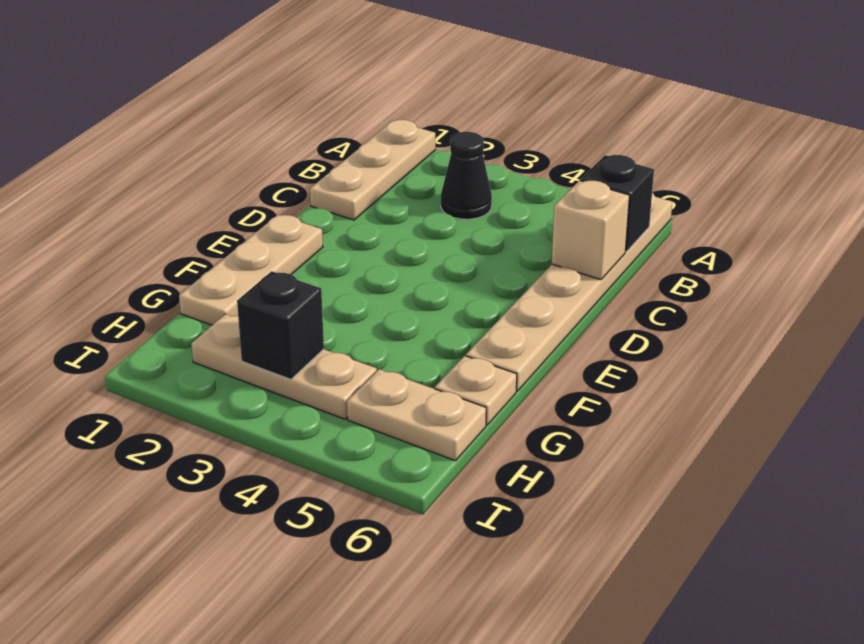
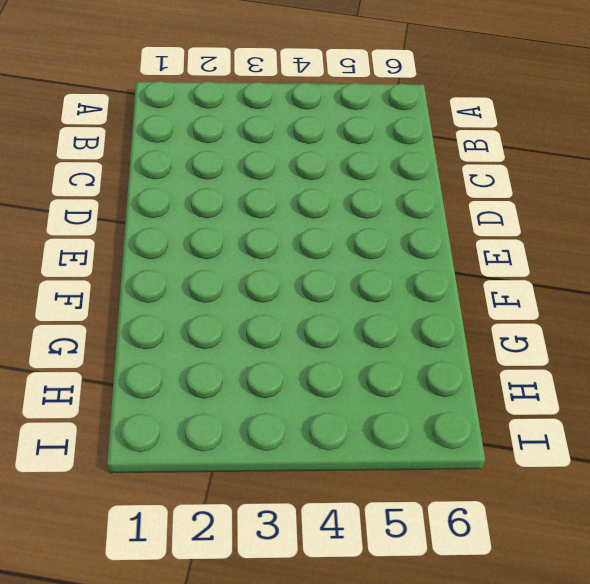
none -> tan plate A1:C1 level 1
none -> tan plate A6:F6 level 1

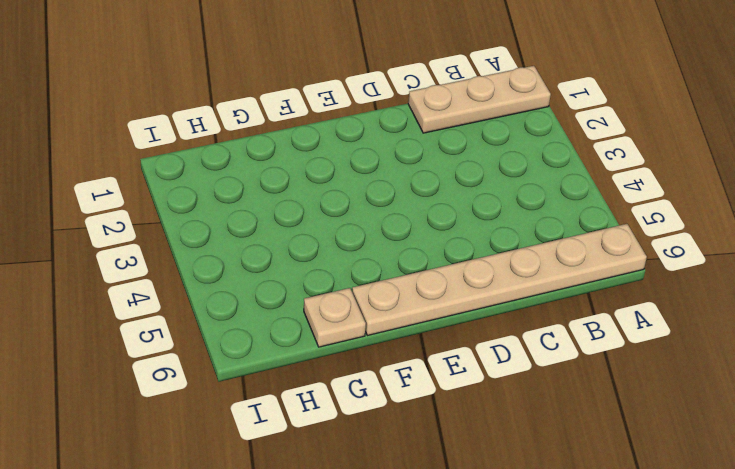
none -> black cone B3 level 1
none -> tan plate E1:G1 level 1

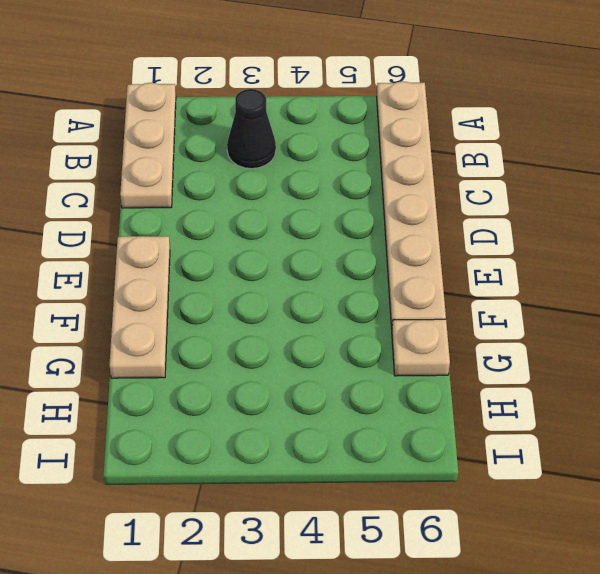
none -> tan plate H2:H4 level 1
none -> tan plate H5:H6 level 1

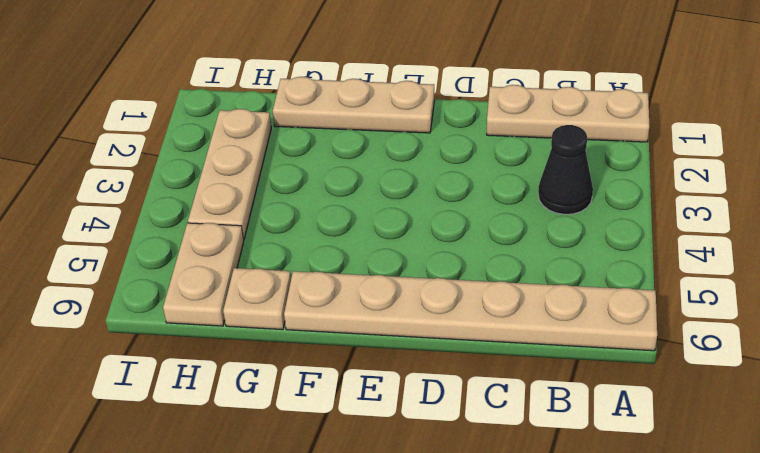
none -> black brick B6 level 2
none -> tan brick C6 level 2

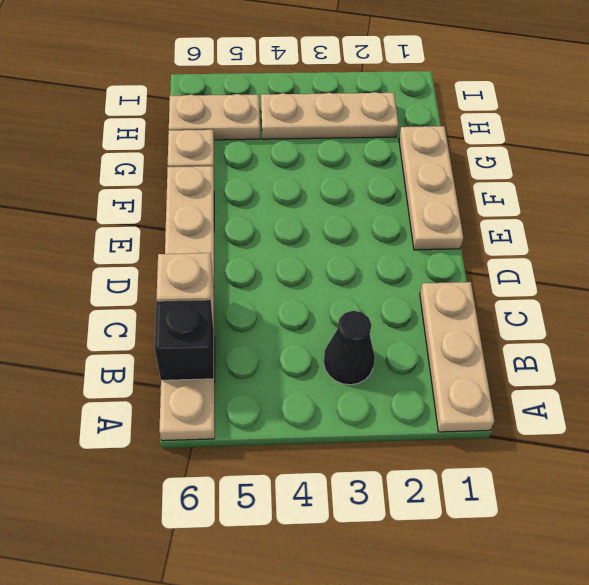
none -> black brick H3 level 2

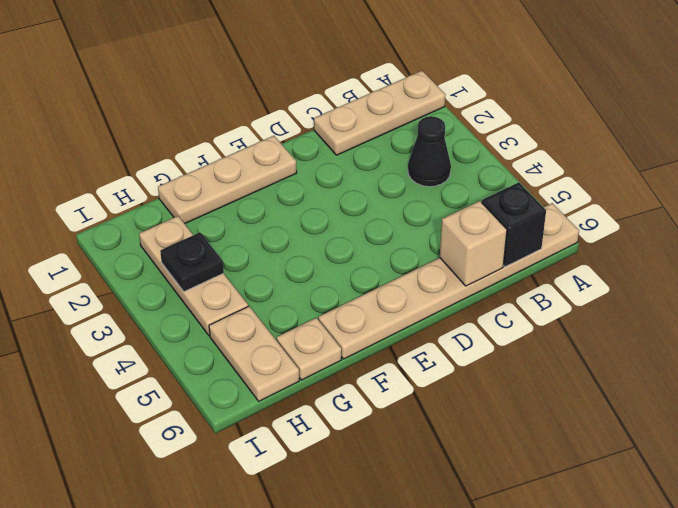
black plate H3 level 2 -> black brick H3 level 2

